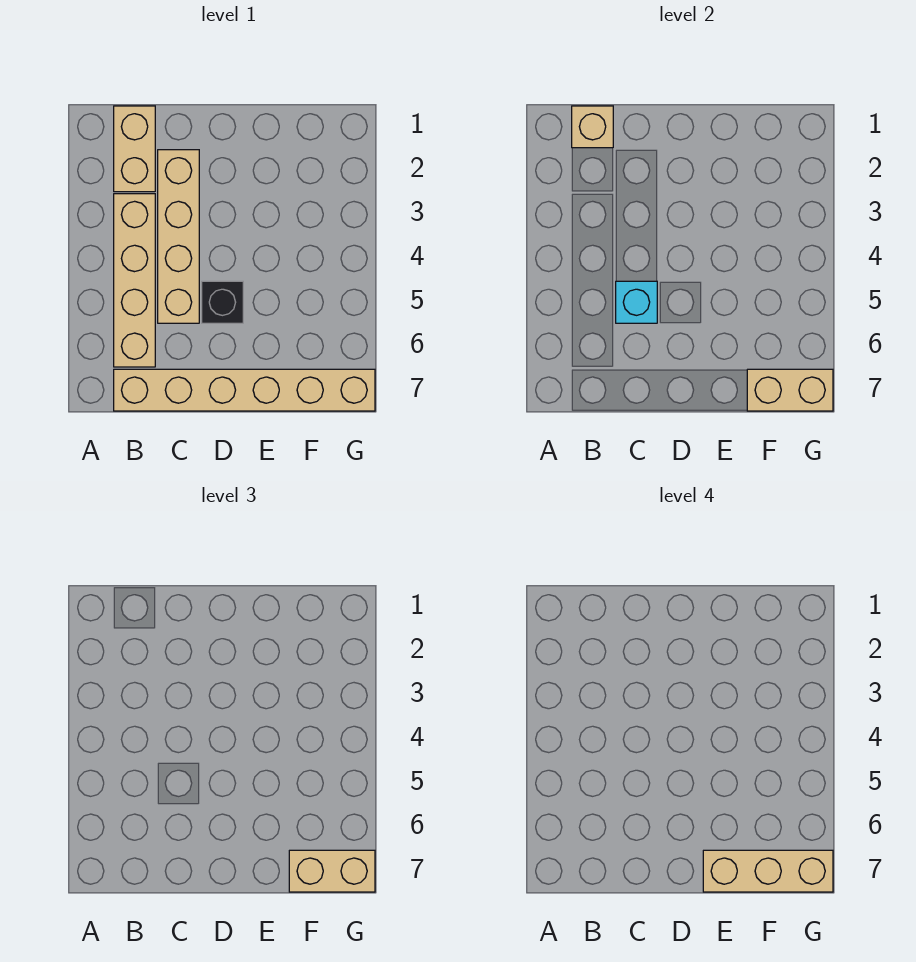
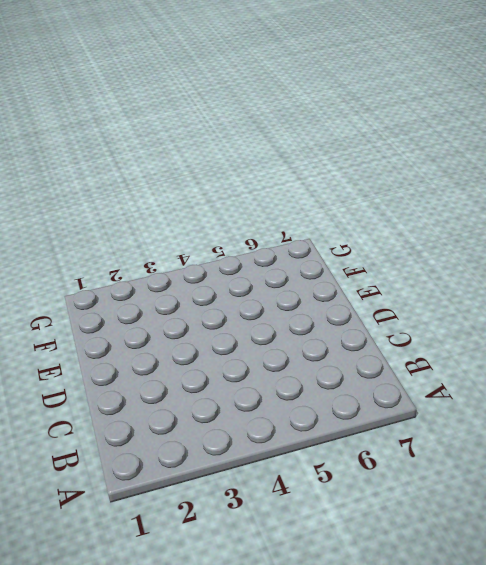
none -> tan brick B1:B2 level 1
none -> tan brick B3:B6 level 1

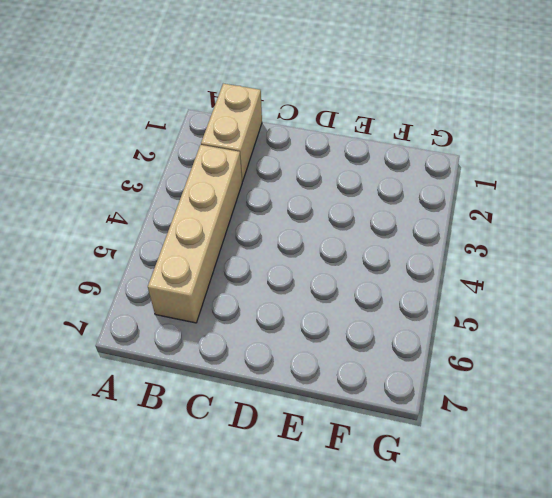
none -> tan brick B7:G7 level 1
none -> tan brick C2:C5 level 1

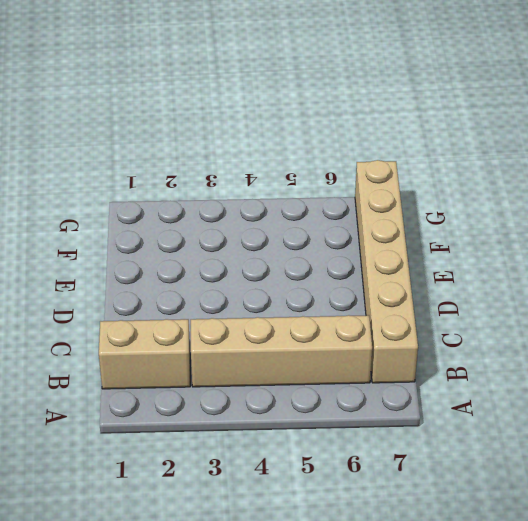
none -> tan brick C2:C5 level 1
none -> black brick D5 level 1

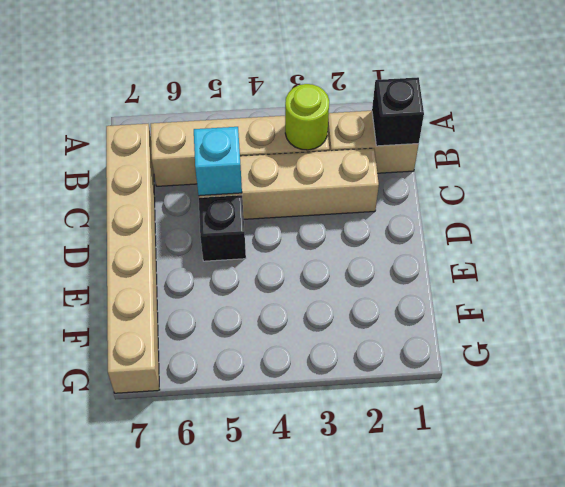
black brick B1 level 2 -> tan brick B1 level 2
lime round brick B3 level 2 -> none
none -> tan brick F7:G7 level 2
none -> tan brick F7:G7 level 3

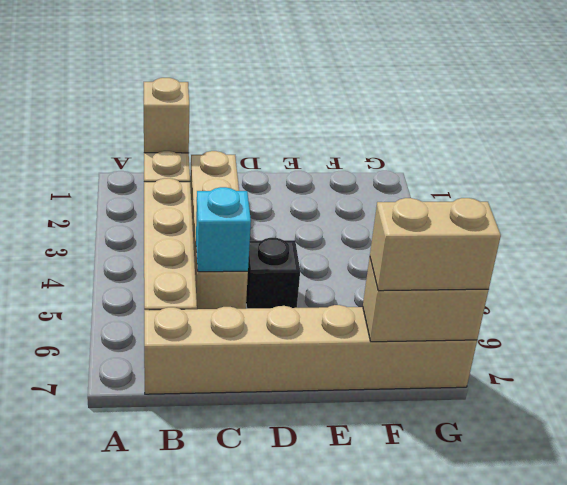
none -> tan brick E7:G7 level 4

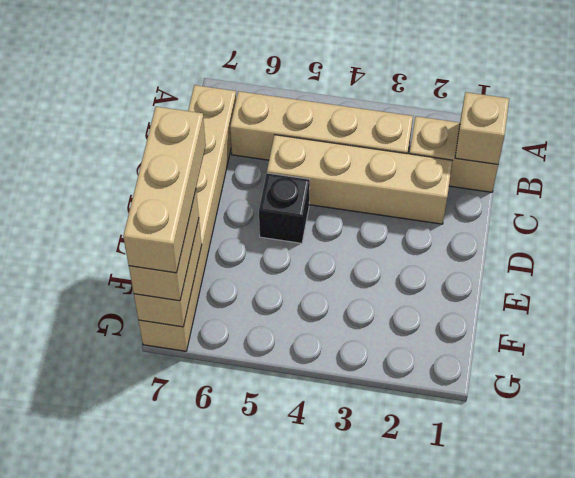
none -> cyan brick C5 level 2

